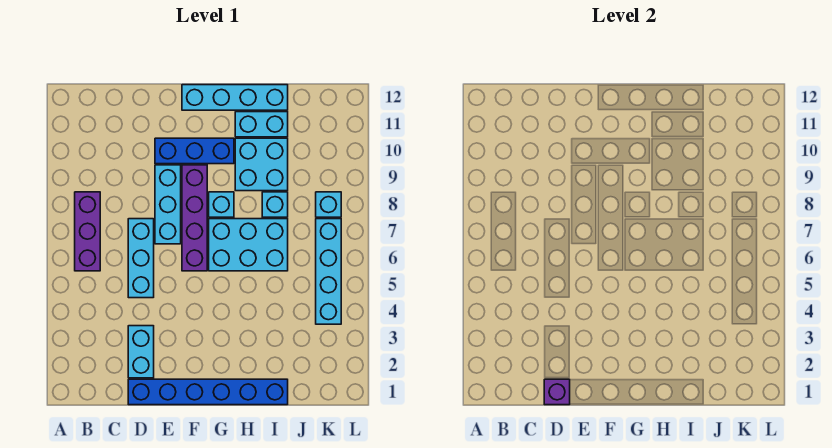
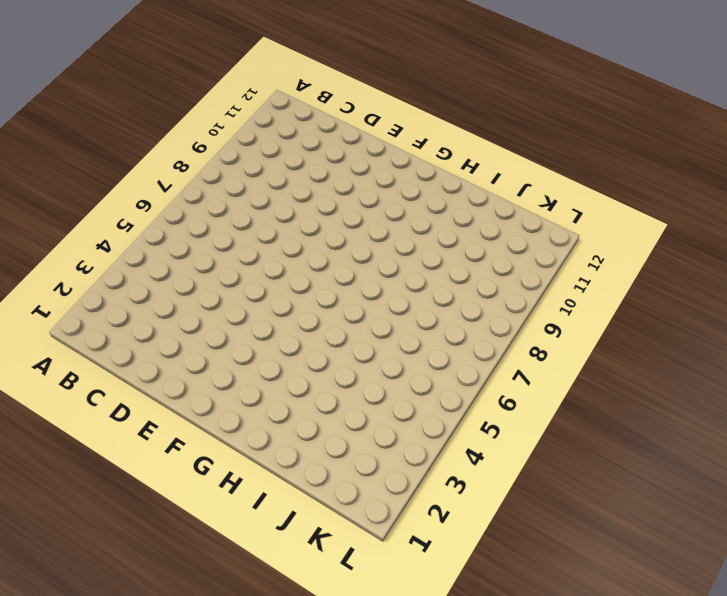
none -> purple brick B6:B8 level 1
none -> blue brick D1:I1 level 1
none -> cyan brick D2:D3 level 1

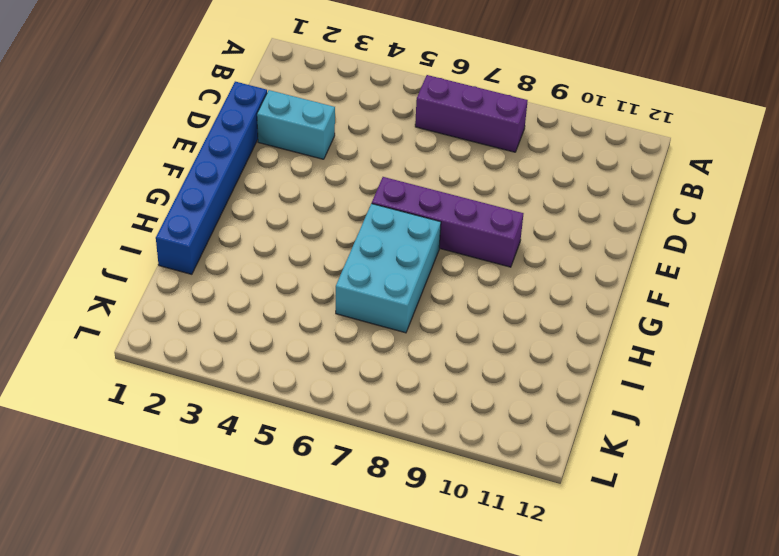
none -> cyan brick D5:D7 level 1
none -> cyan brick E7:E9 level 1
none -> blue brick E10:G10 level 1

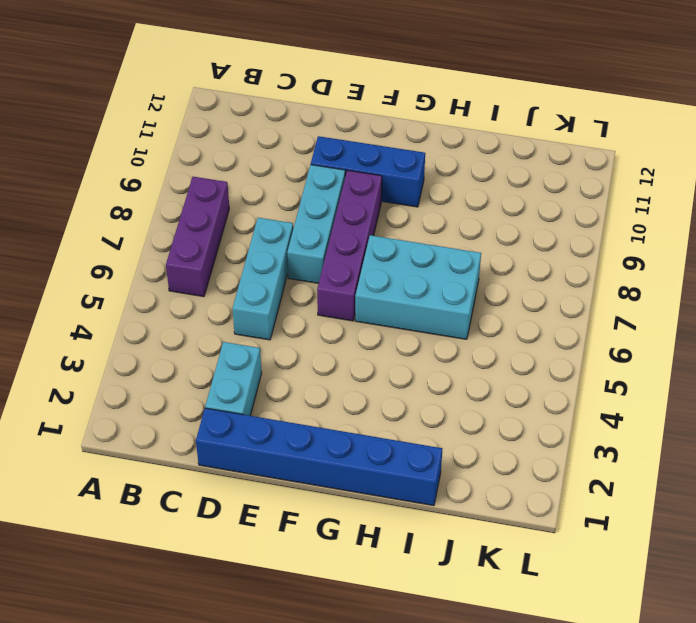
none -> cyan brick F12:I12 level 1
none -> cyan brick G8 level 1
none -> cyan brick H9:I10 level 1

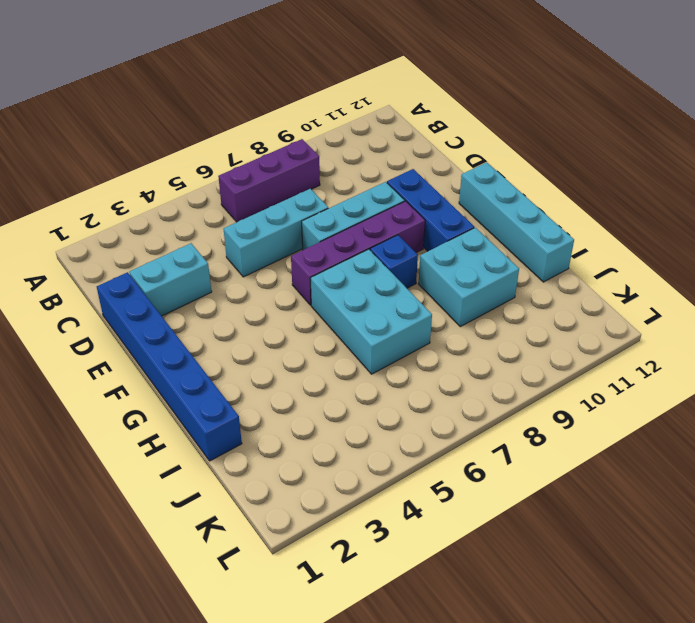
blue brick G8 level 1 -> cyan brick G8 level 1
none -> cyan brick H11:I11 level 1
none -> cyan brick I8 level 1
none -> cyan brick K4:K7 level 1

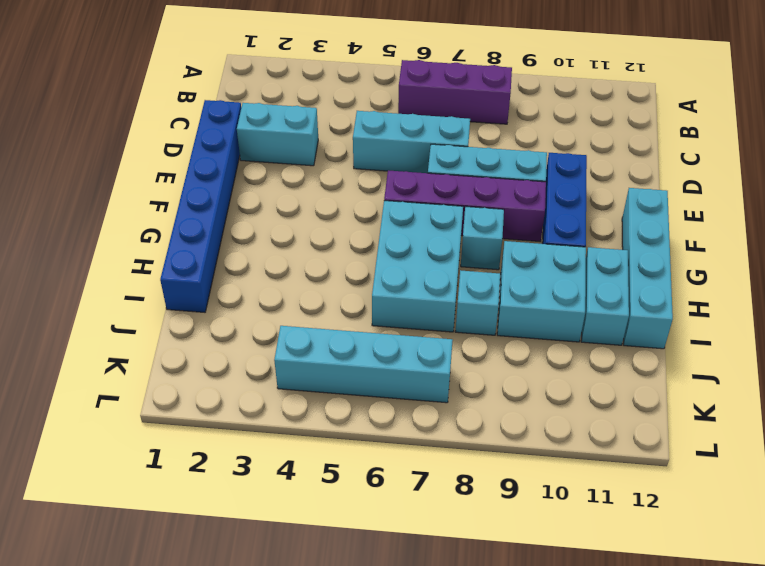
none -> cyan brick K8 level 1
none -> purple brick D1 level 2

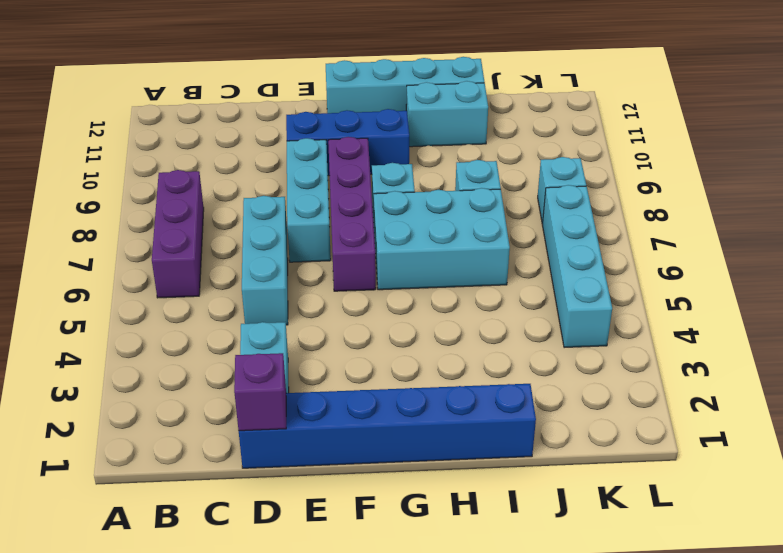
none -> cyan brick H9:I10 level 1

